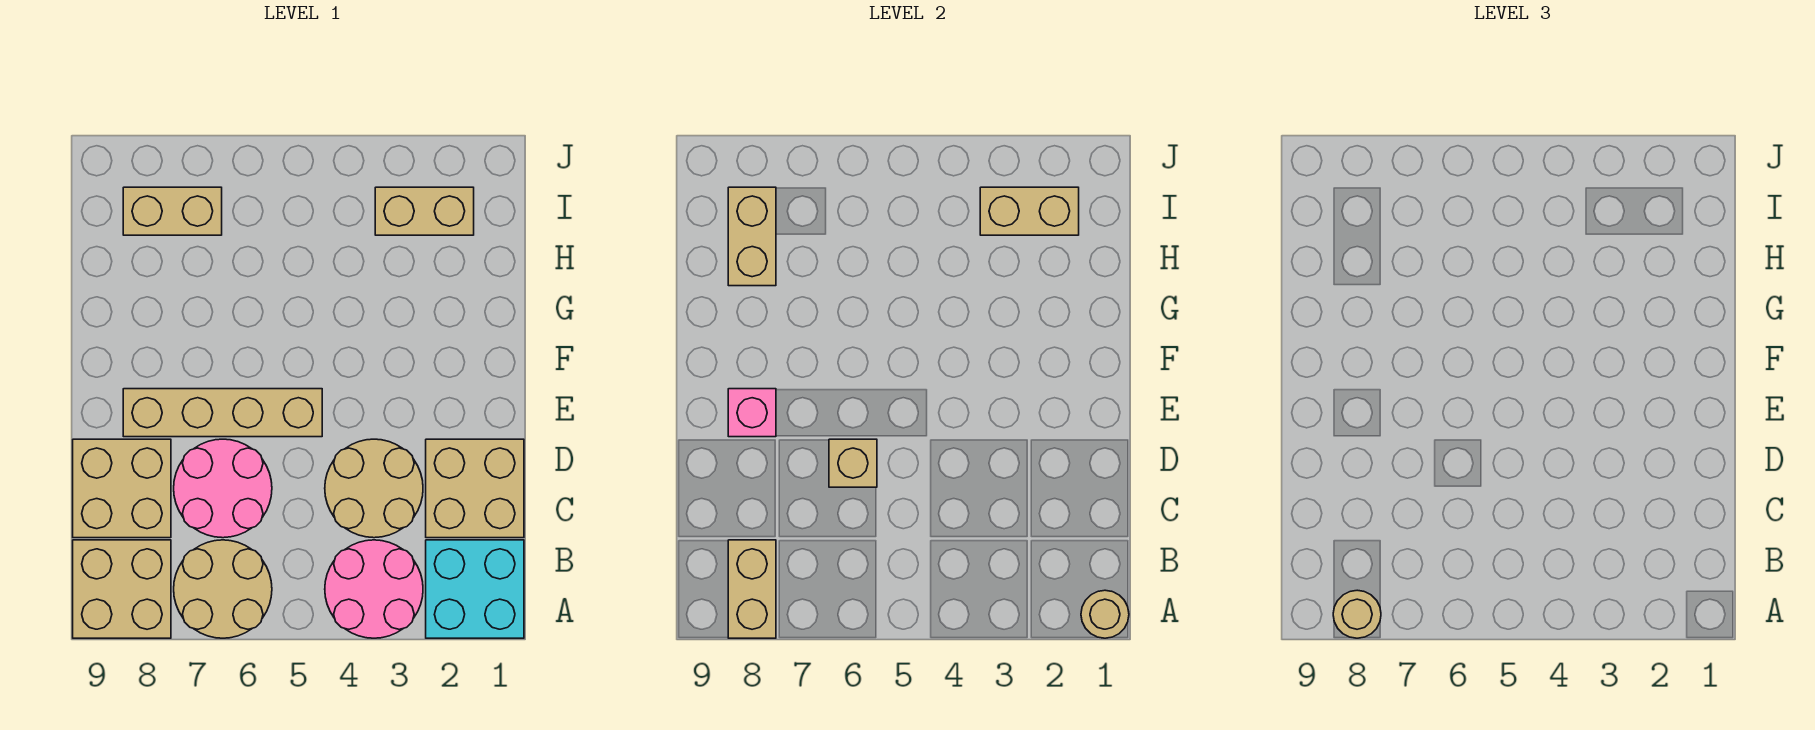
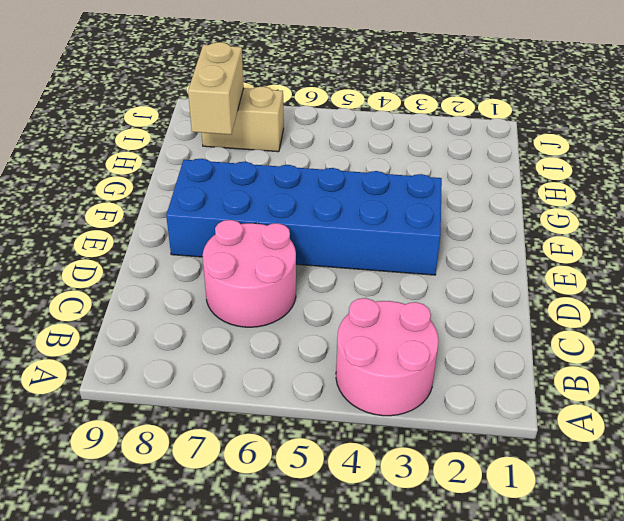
blue brick E3:F8 level 1 -> tan brick E5:E8 level 1
none -> cyan brick A1:B2 level 1
none -> tan round brick A6:B7 level 1
none -> tan brick A8:B9 level 1

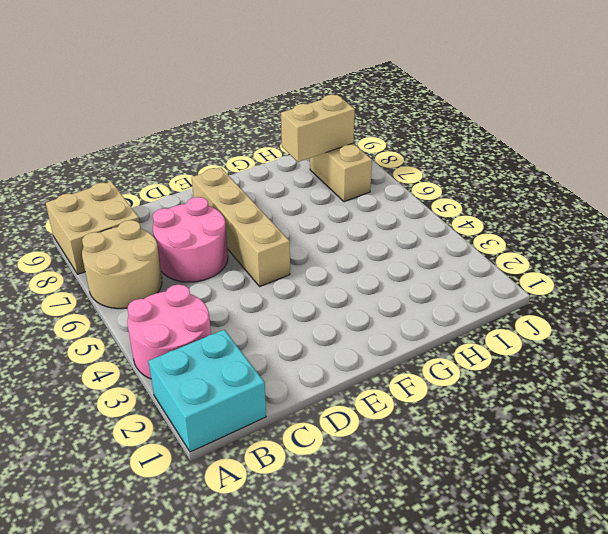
none -> tan brick C1:D2 level 1
none -> tan round brick C3:D4 level 1
none -> tan brick C8:D9 level 1

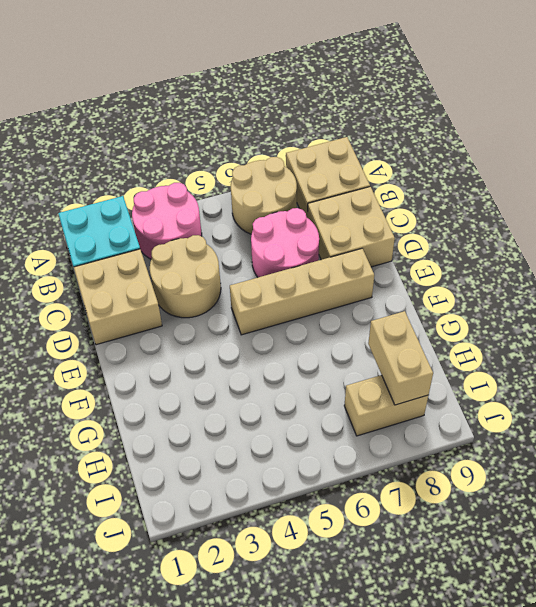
none -> tan brick I2:I3 level 1
none -> tan round brick A1 level 2
none -> tan brick A8:B8 level 2

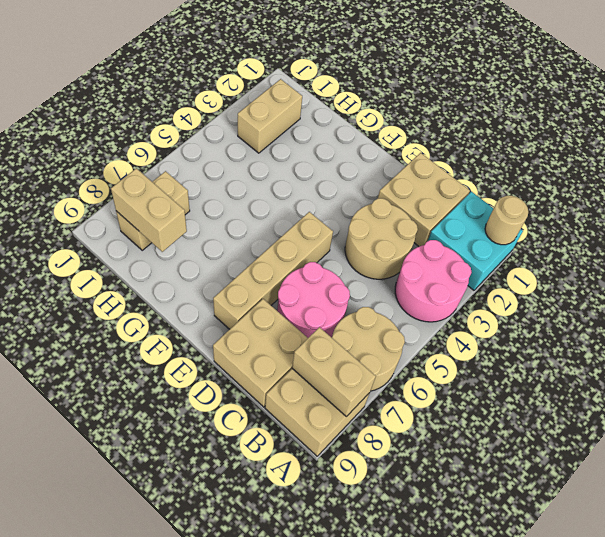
none -> tan brick D6 level 2
none -> pink brick E8 level 2
none -> tan brick I2:I3 level 2

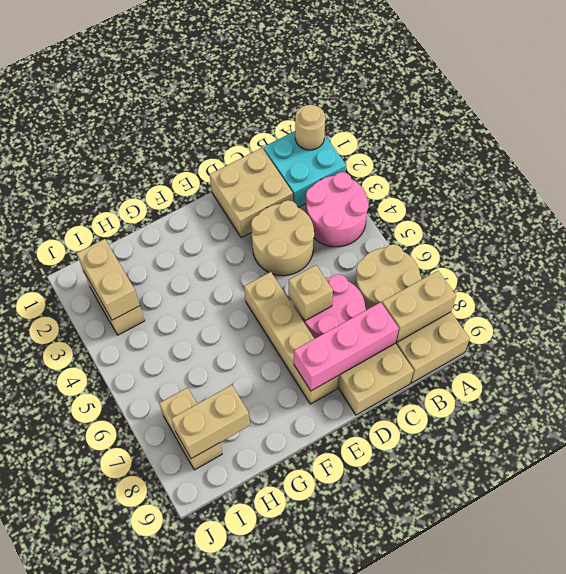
pink brick C8:E8 level 2 -> pink brick E8 level 2
none -> tan round brick A8 level 3

